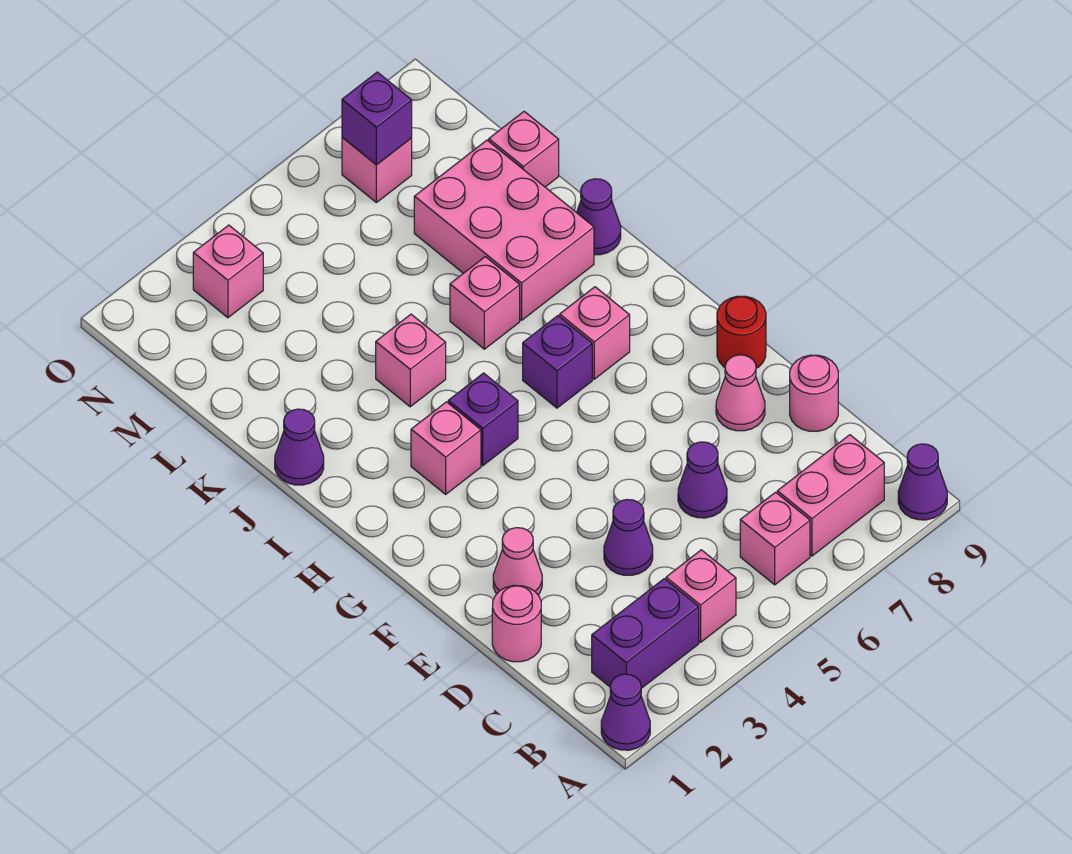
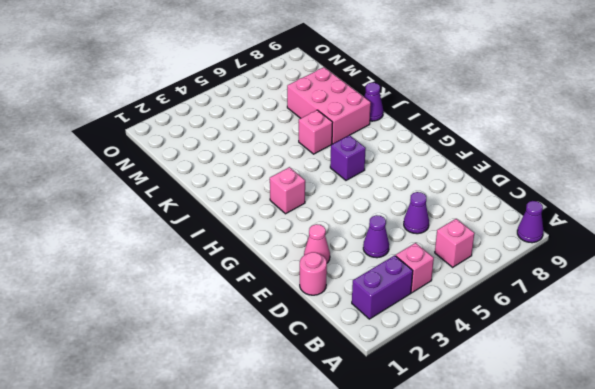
none -> purple cone A1 level 1
none -> pink brick B7:B8 level 1
none -> pink round brick D9 level 1

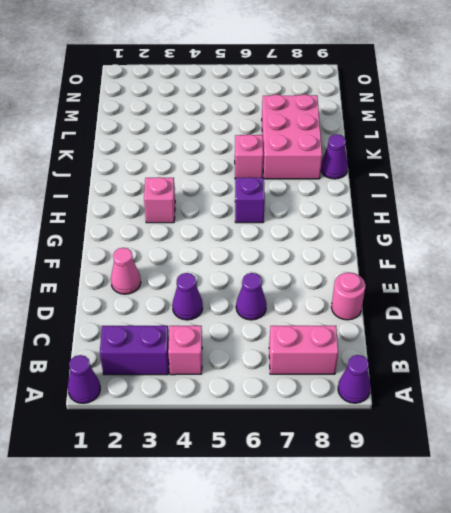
none -> pink brick B6 level 1
none -> pink round brick D1 level 1
none -> pink cone E8 level 1

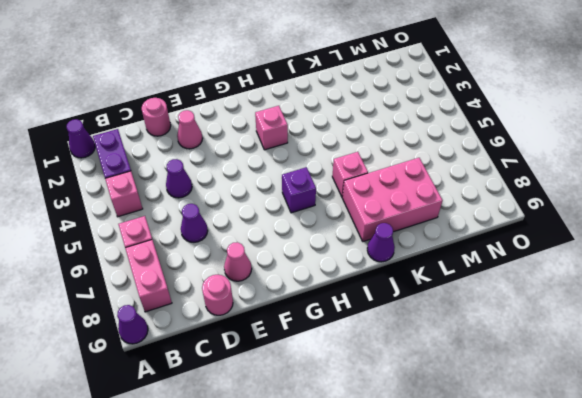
none -> red round brick F9 level 1
none -> purple brick H4 level 1
none -> pink brick H7 level 1

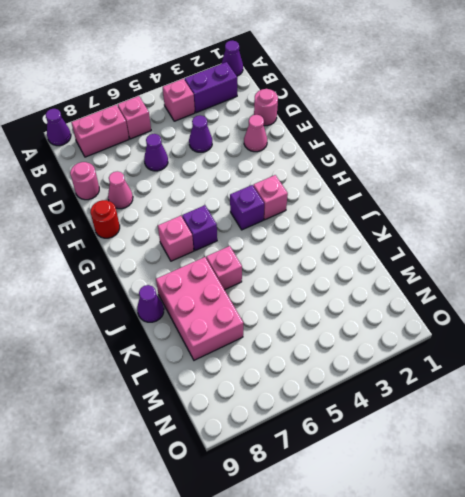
none -> purple cone J1 level 1
none -> pink brick J4 level 1
none -> pink brick L9 level 1

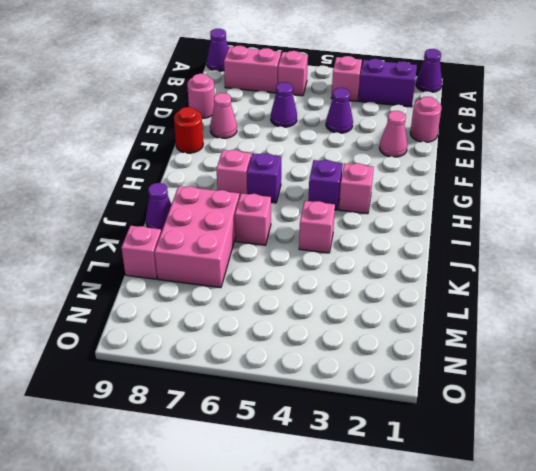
none -> purple cone J1 level 1
none -> pink brick N3 level 1
none -> pink brick N7 level 1

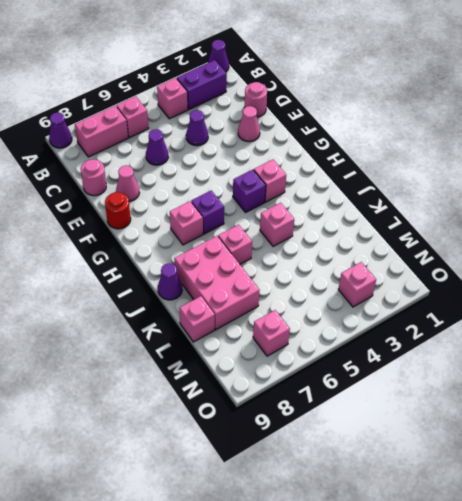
none -> purple cone J1 level 1
none -> purple brick N7 level 2

